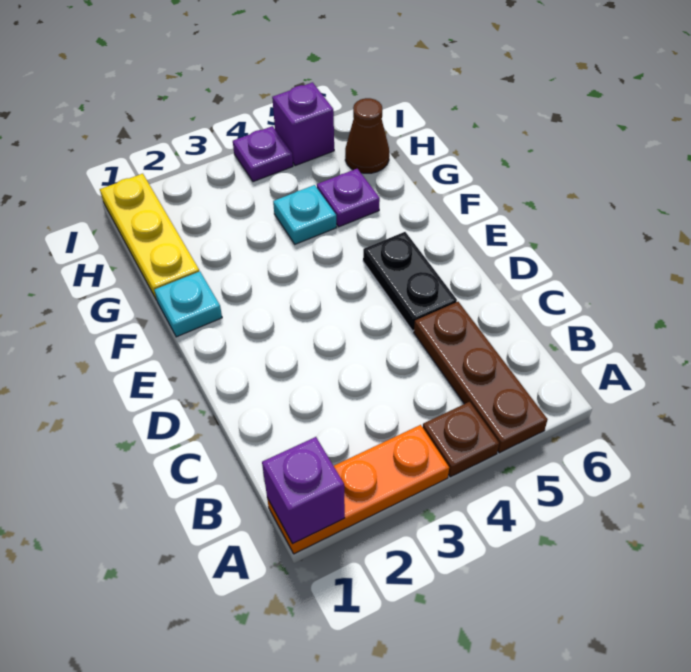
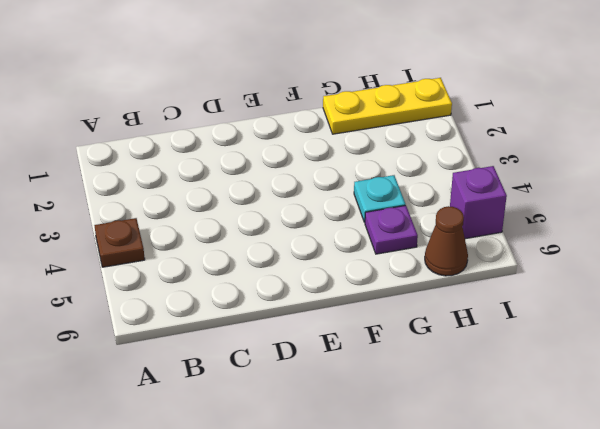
none -> orange plate A1:A3 level 1
none -> brown plate A5:C5 level 1
none -> black plate D5:E5 level 1

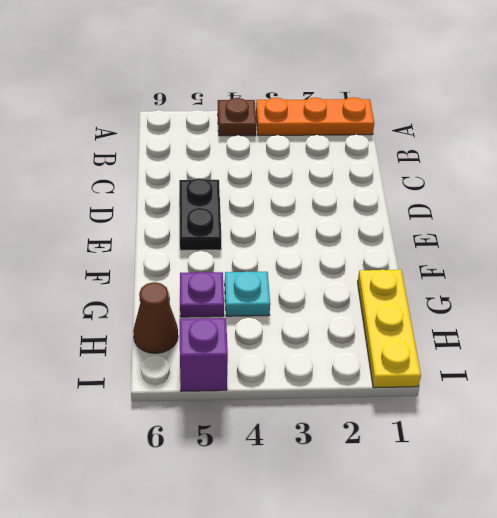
none -> brown plate A5:C5 level 1
none -> cyan plate F1 level 1
none -> purple plate I4 level 1

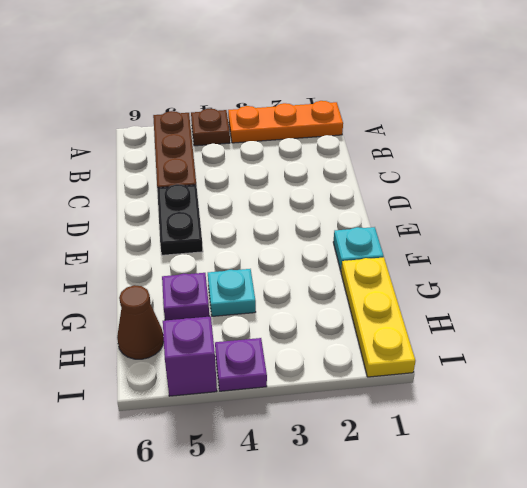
none -> purple brick A1 level 2

